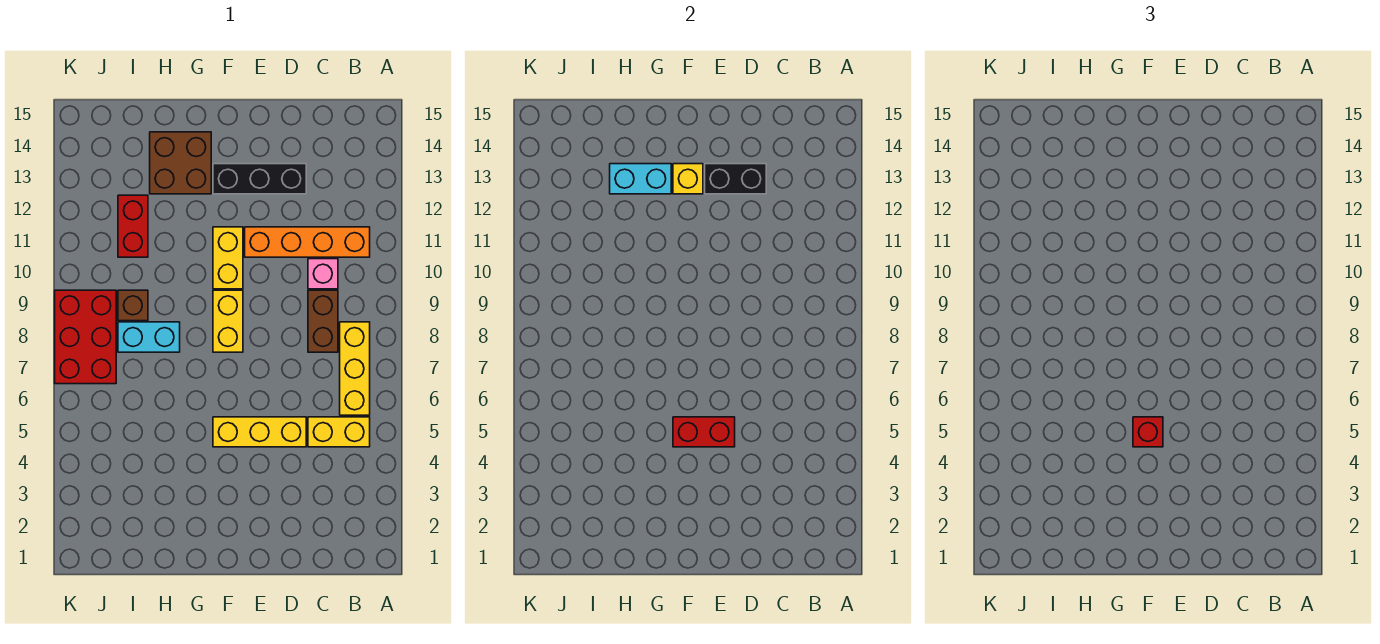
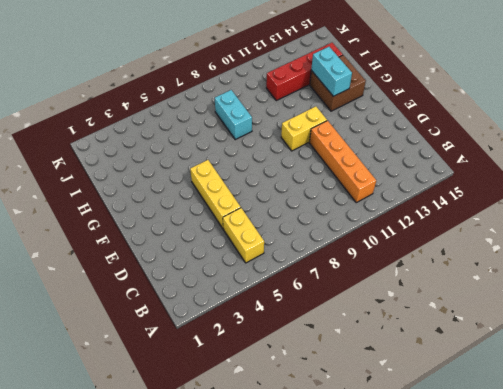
red brick I11:I14 level 1 -> red brick I11:I12 level 1
none -> yellow brick B6:B8 level 1
none -> brown brick C8:C9 level 1
none -> pink brick C10 level 1

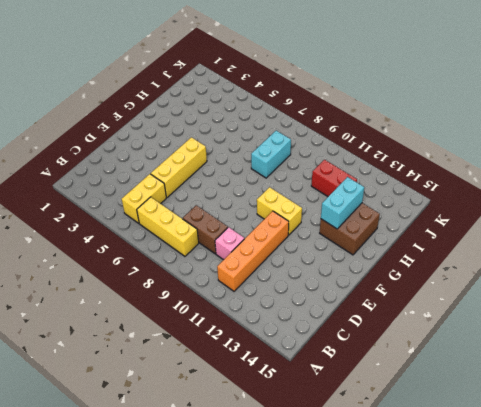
none -> black brick D13:F13 level 1
none -> yellow brick F8:F9 level 1
none -> brown brick I9 level 1

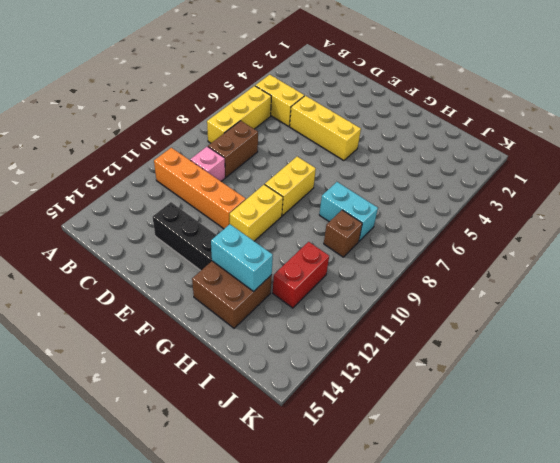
none -> red brick J7:K9 level 1
none -> black brick D13:E13 level 2
none -> red brick E5:F5 level 2

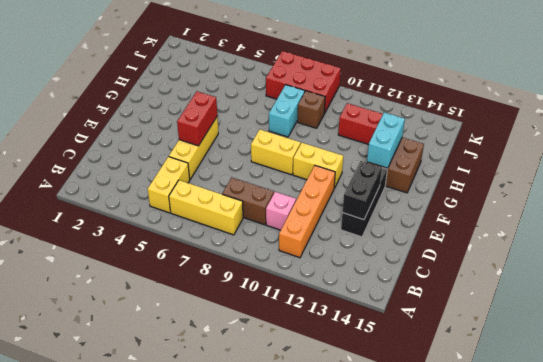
none -> yellow brick F13 level 2
none -> red brick F5 level 3

